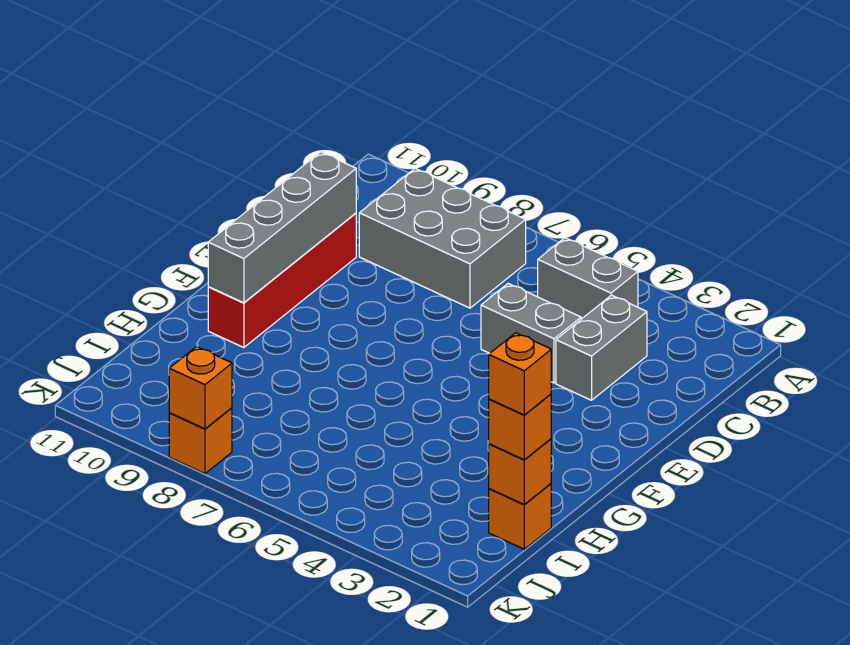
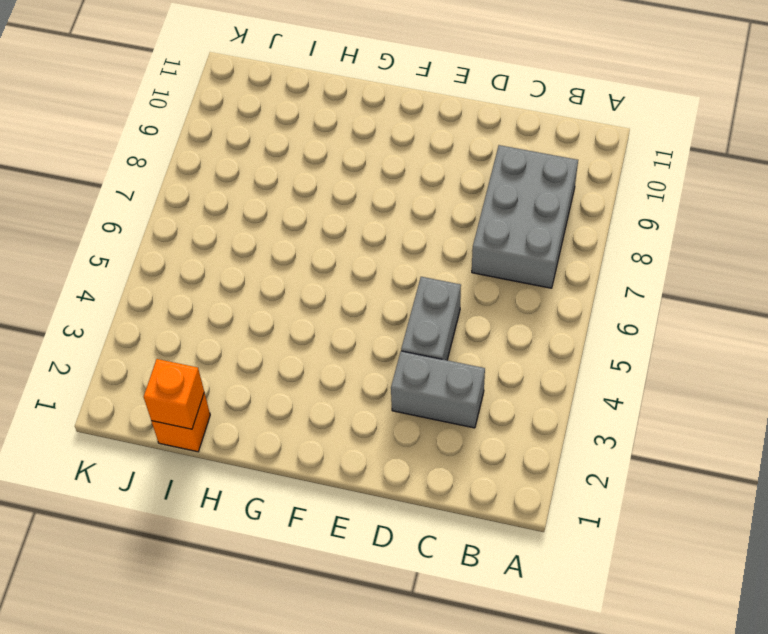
none -> grey brick B4:B5 level 1
none -> red brick D10:G10 level 1
none -> orange brick K8 level 1

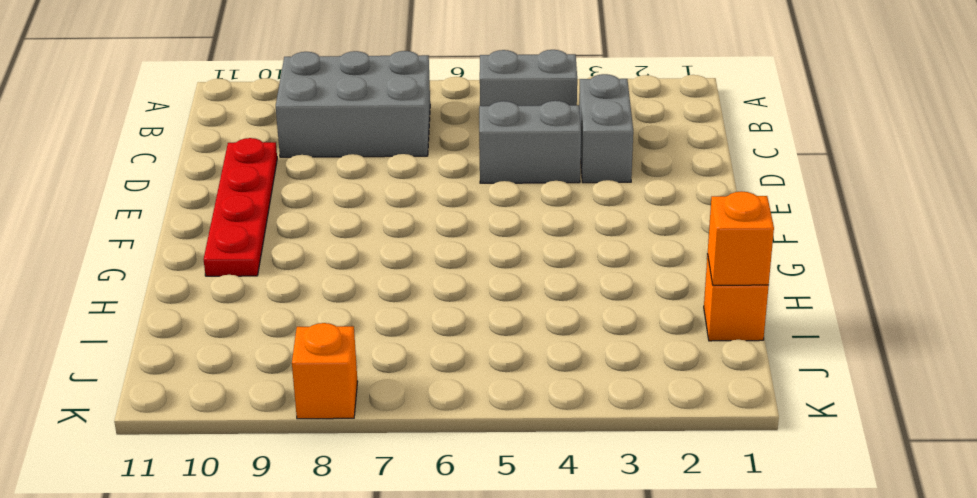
red plate D10:G10 level 1 -> red brick D10:G10 level 1
none -> grey brick D10:G10 level 2
none -> orange brick K8 level 2
none -> orange brick I1 level 3

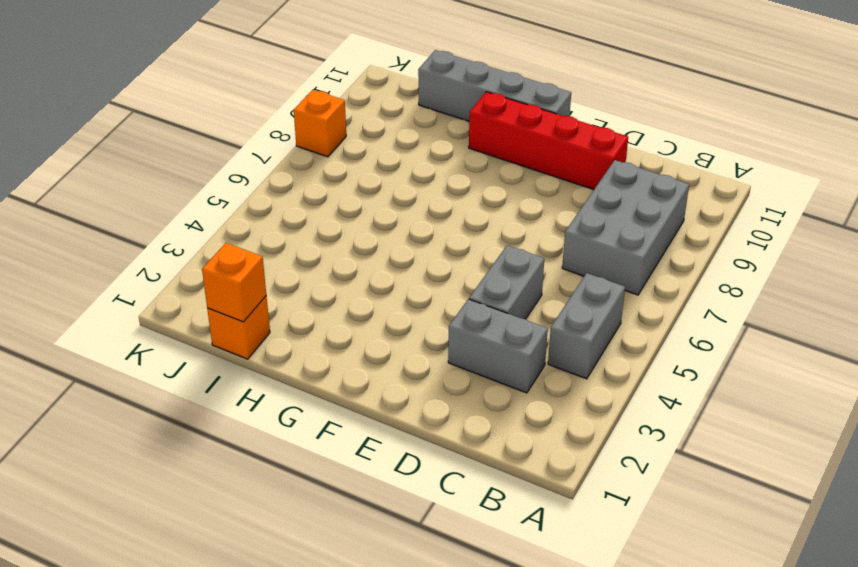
grey brick F11:I11 level 1 -> grey brick D10:G10 level 2
none -> orange brick K8 level 2
none -> orange brick I1 level 3
none -> orange brick I1 level 4

